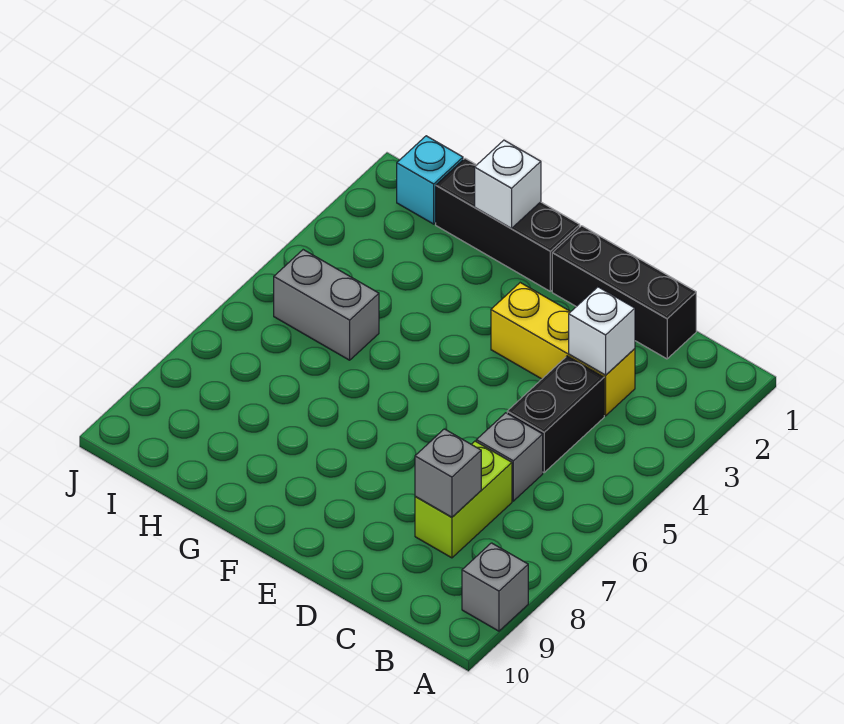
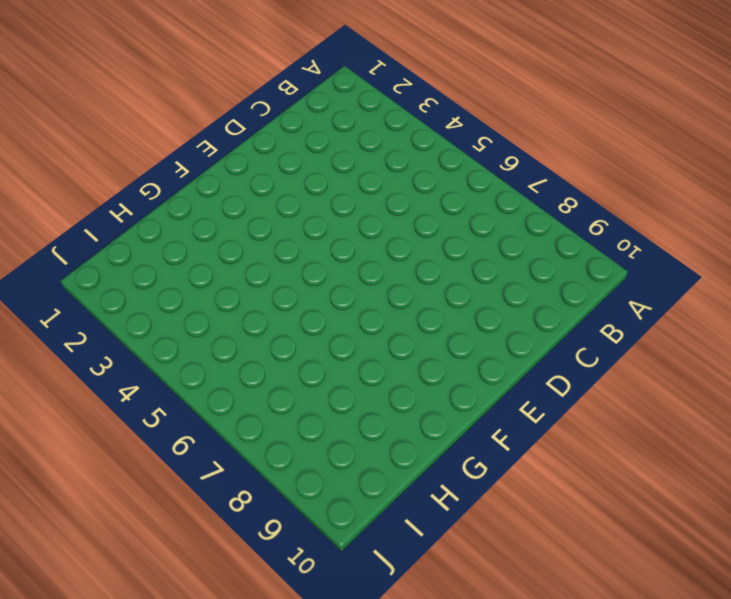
none -> grey brick A9 level 1
none -> black brick C1:E1 level 1
none -> yellow brick C3:E3 level 1

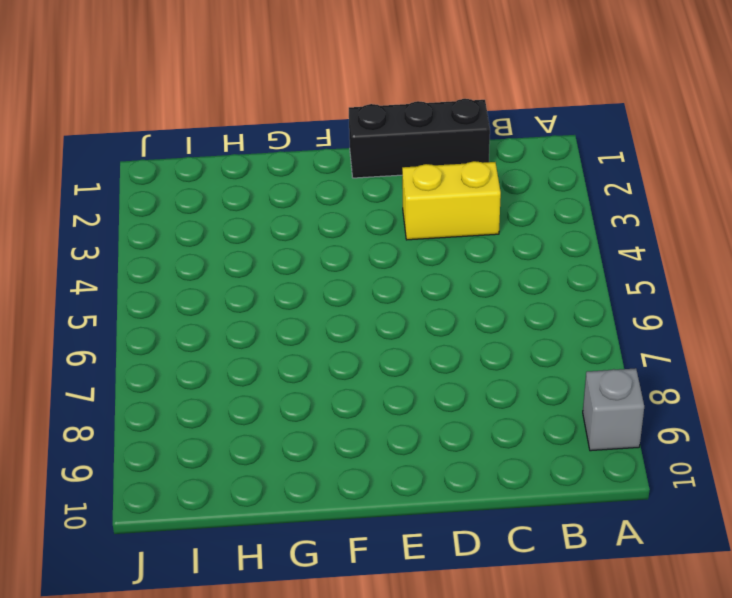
yellow brick C3:D3 level 1 -> yellow brick C3:E3 level 1
none -> black brick C4:C5 level 1
none -> grey brick C6 level 1
none -> lime brick C7:C8 level 1

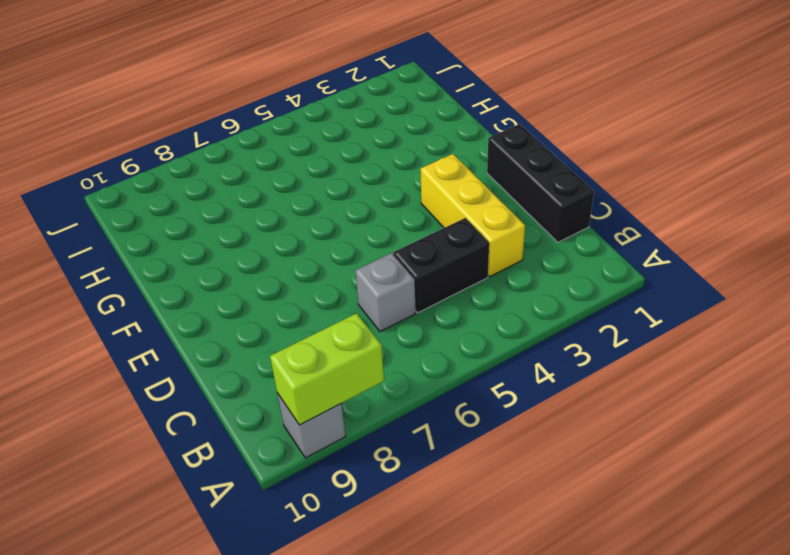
lime brick A8:A9 level 2 -> lime brick C7:C8 level 1
none -> black brick F1:H1 level 1
none -> grey brick H5:I5 level 1
none -> cyan brick I1 level 1

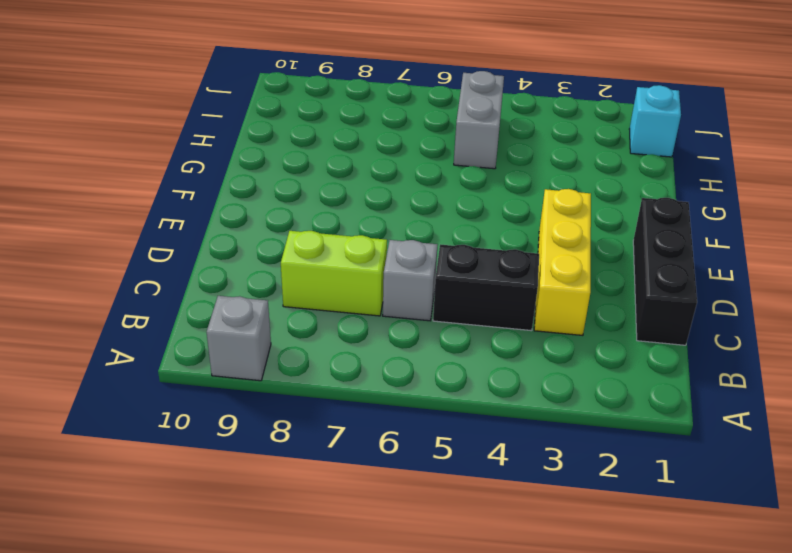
none -> black brick F1:H1 level 1
none -> white brick C3 level 2
none -> grey brick C8 level 2

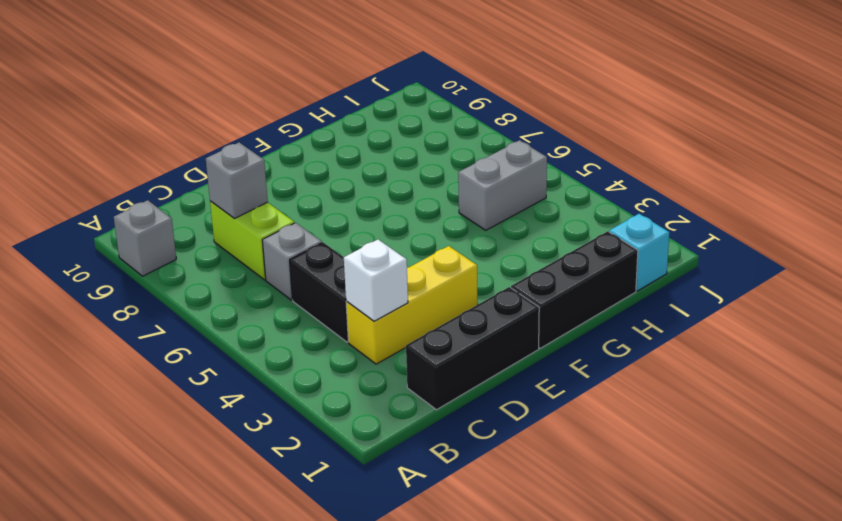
none -> white brick G1 level 2

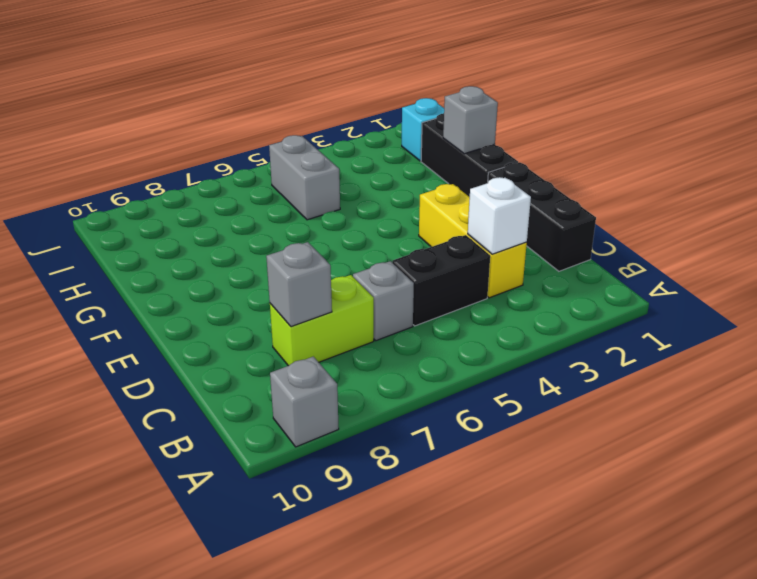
grey brick G1 level 2 -> white brick G1 level 2

